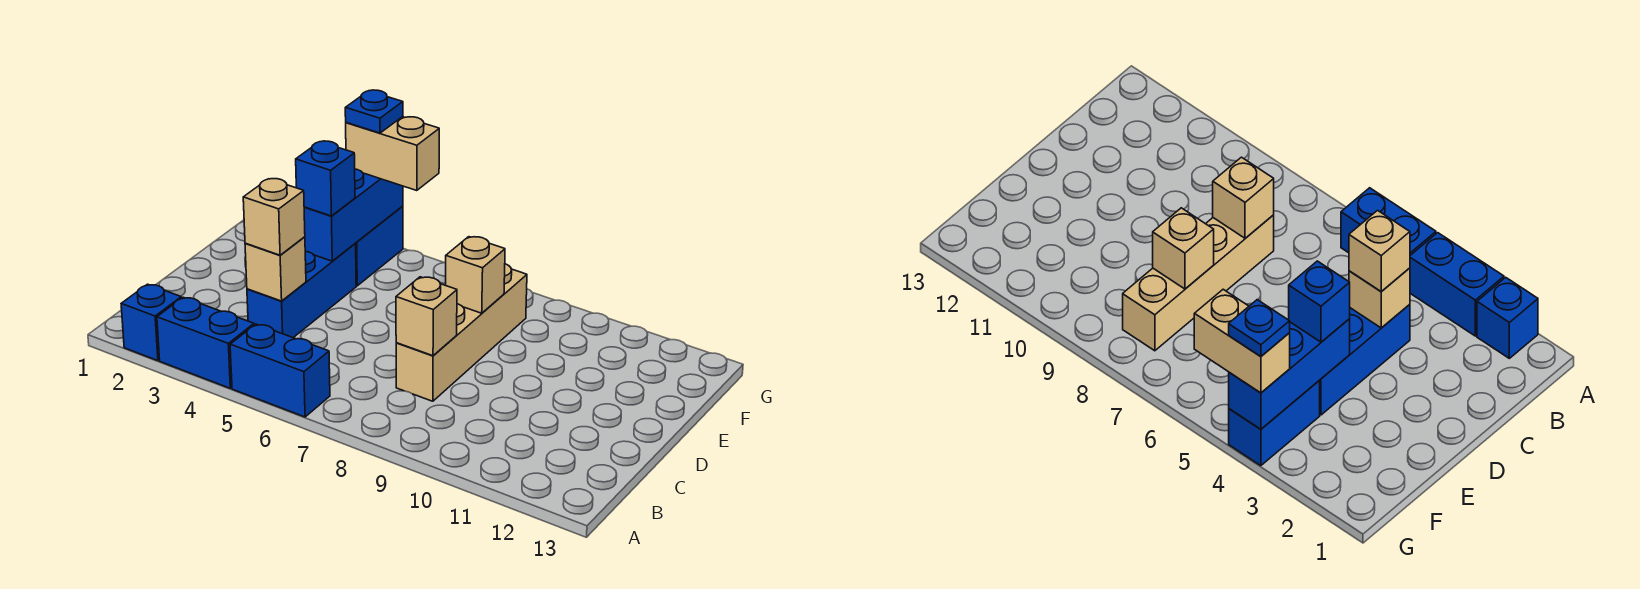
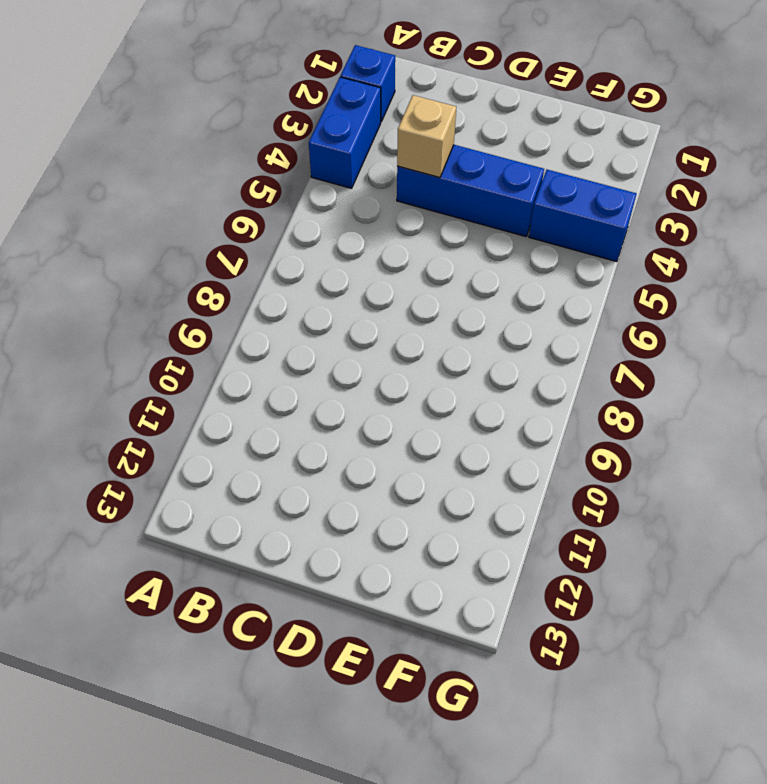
none -> blue brick A5:A6 level 1
none -> tan brick C8:F8 level 1
none -> tan brick C8 level 2

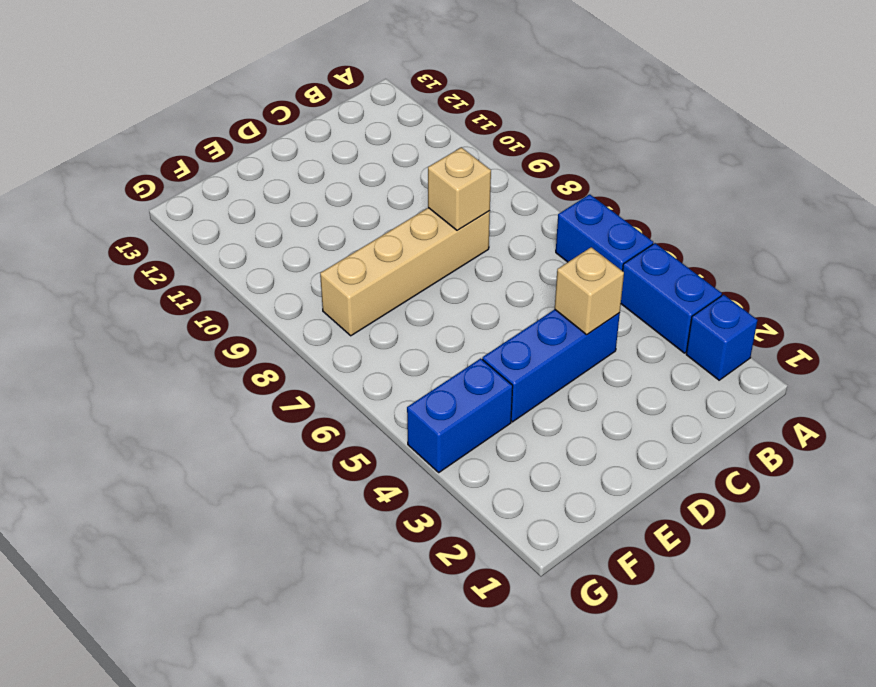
none -> blue brick E4:G4 level 2
none -> tan brick E8 level 2
none -> tan brick C4 level 3

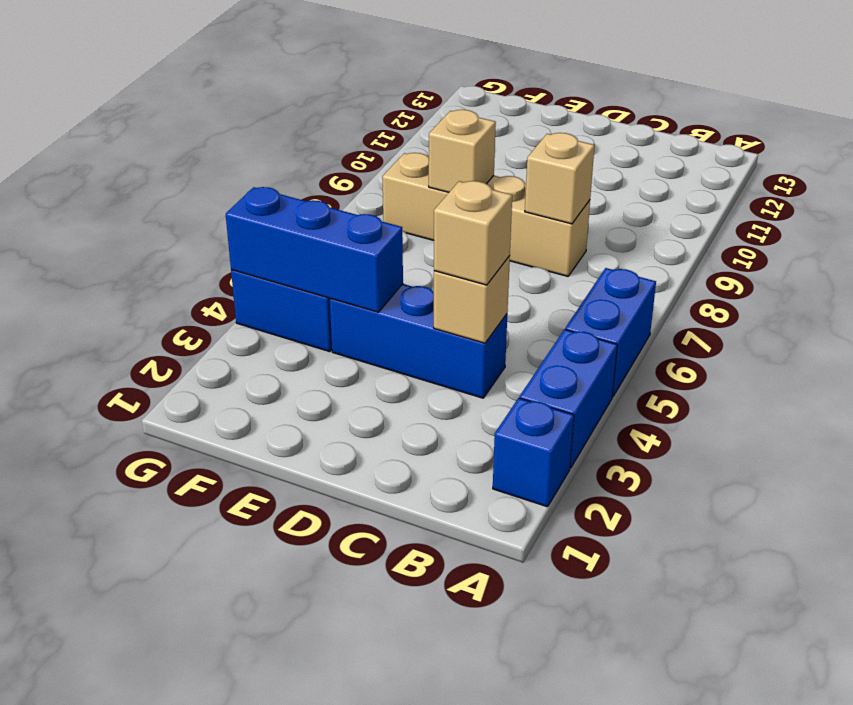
none -> blue brick E4 level 3
none -> tan brick G4:G5 level 3
none -> blue plate G4 level 4

